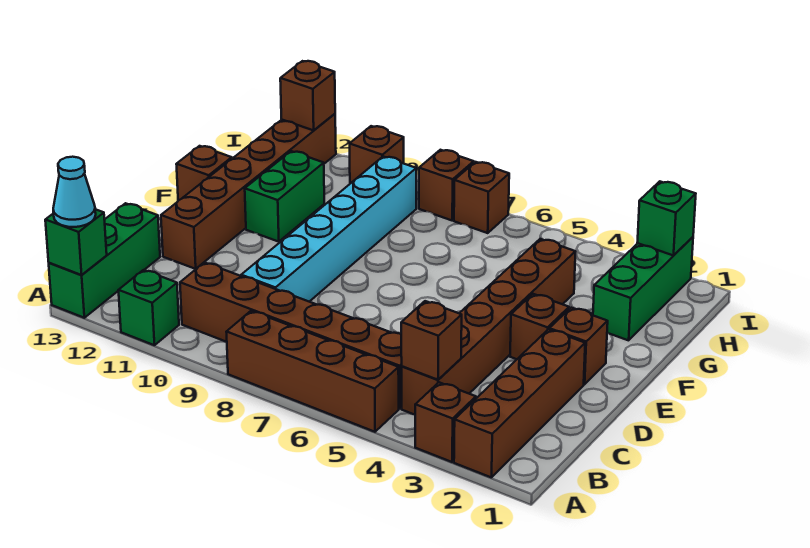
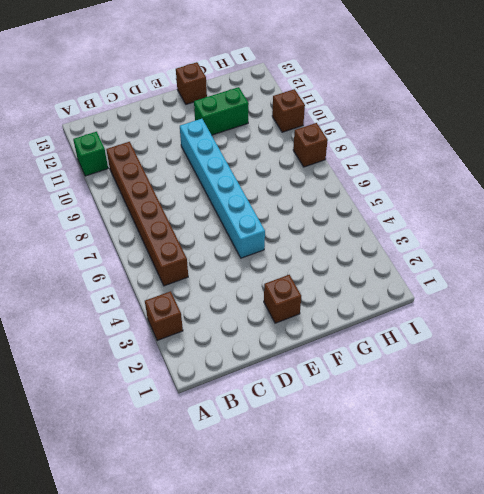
cyan brick E5:E10 level 1 -> cyan brick C9:H9 level 1
none -> brown brick A2:D2 level 1
none -> brown brick A5:A8 level 1
none -> green brick A13:C13 level 1

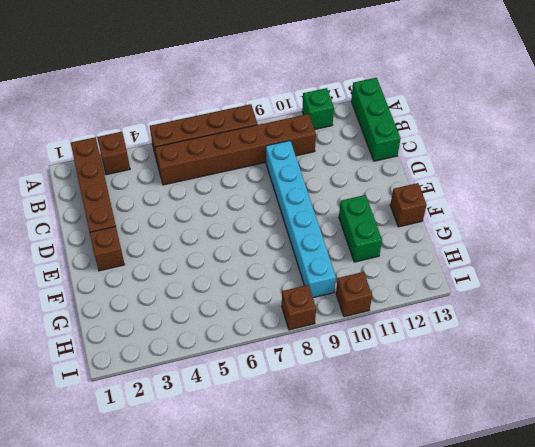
none -> brown brick B4:G4 level 1
none -> brown brick D12:I12 level 1
none -> brown brick E3 level 1

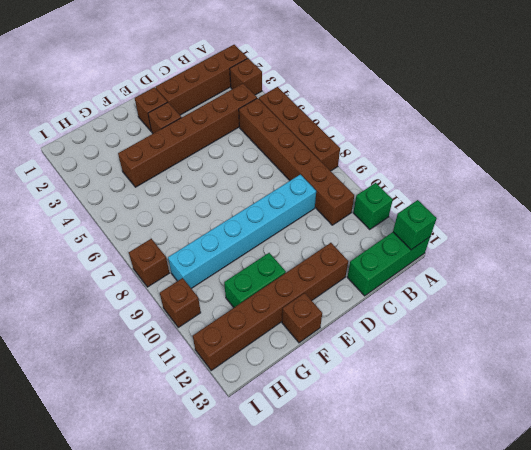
none -> green brick G2:I2 level 1
none -> brown brick I7 level 1
none -> brown brick B4 level 2

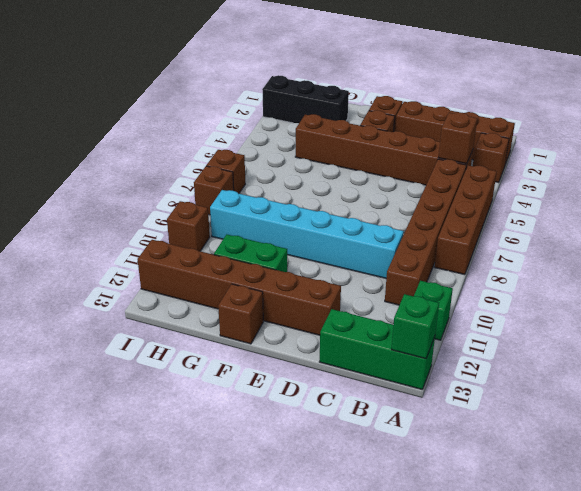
black brick G2:I2 level 1 -> green brick G2:I2 level 1
none -> green brick I2 level 2
none -> brown brick I12 level 2
none -> cyan cone A13 level 3

